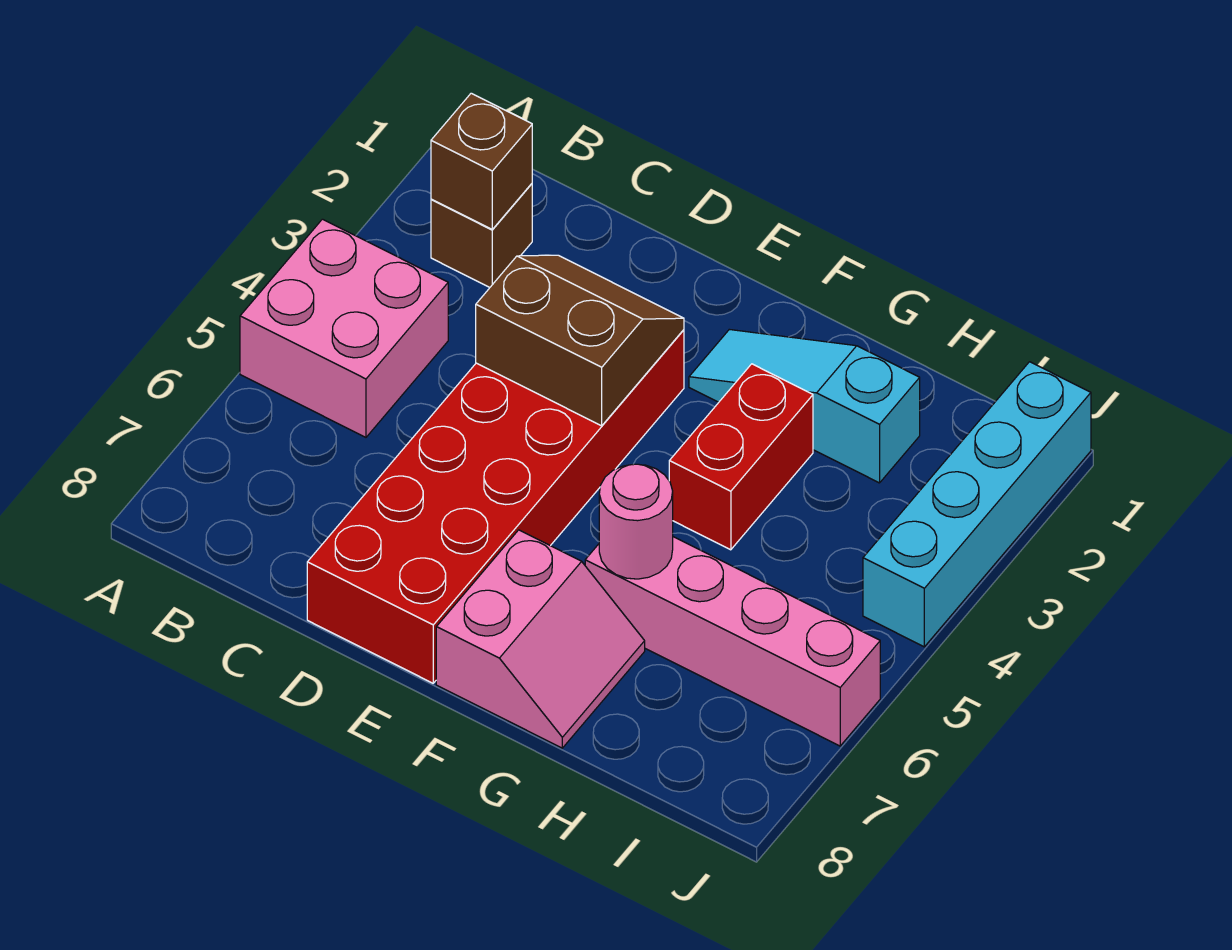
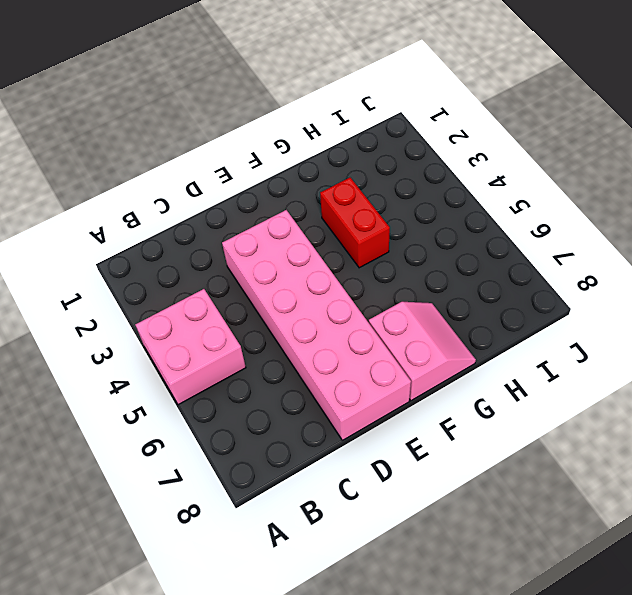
pink brick D3:E8 level 1 -> red brick D3:E8 level 1
none -> brown brick B2 level 1
none -> cyan slope F2:H2 level 1 top H

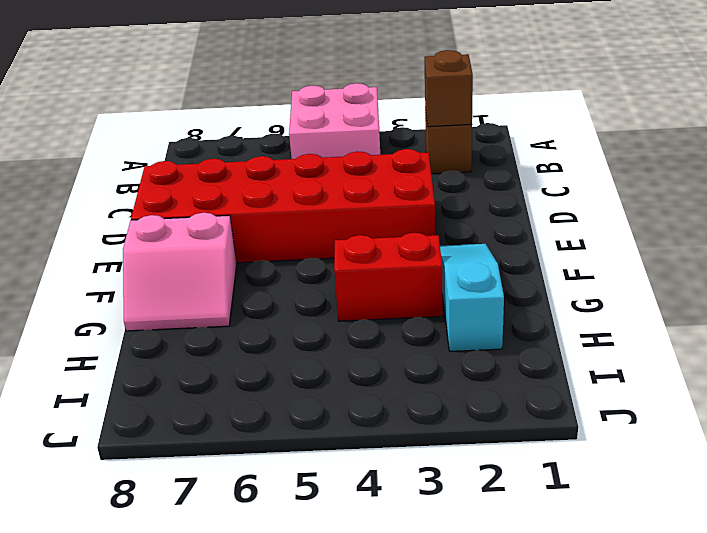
none -> pink brick G6:J6 level 1
none -> cyan brick J1:J4 level 1

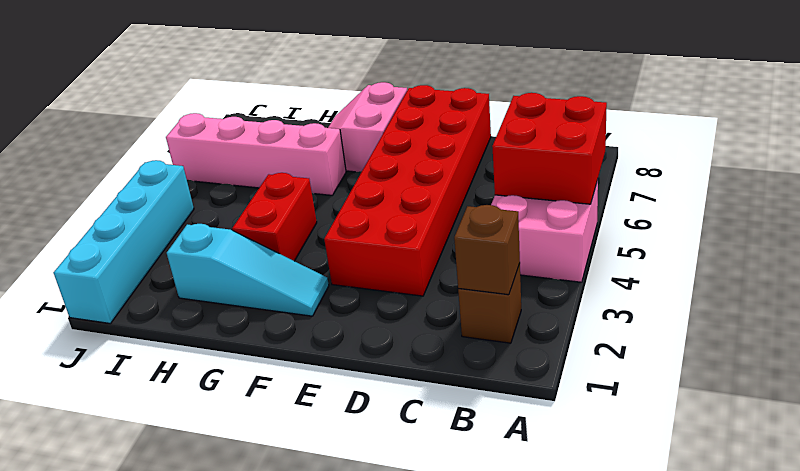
red brick A5:B6 level 2 -> none
none -> brown slope D3:E4 level 2 top 4
none -> pink round brick G6 level 2

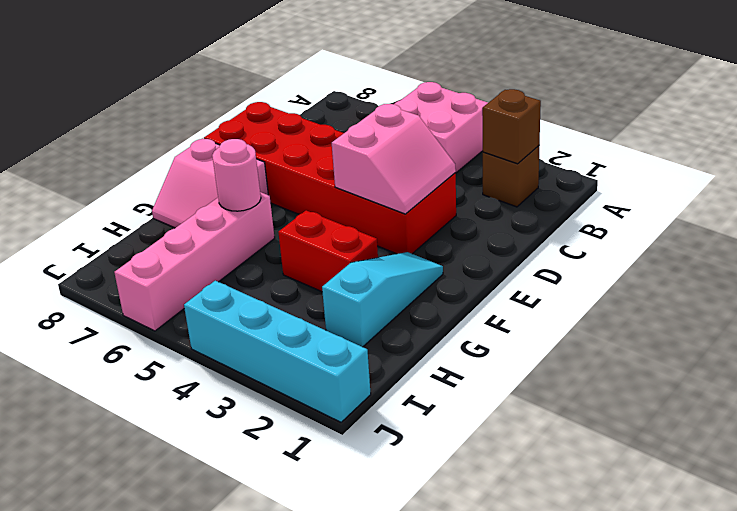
pink slope D3:E4 level 2 top 4 -> brown slope D3:E4 level 2 top 4

